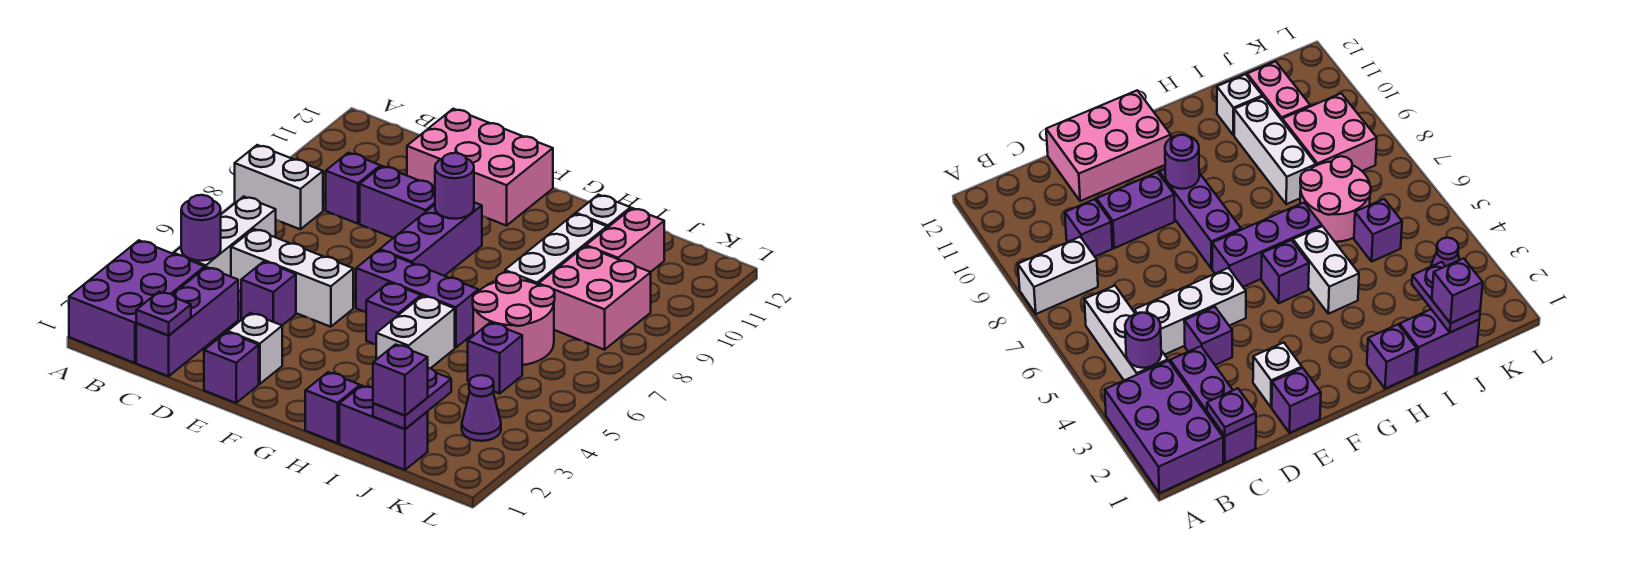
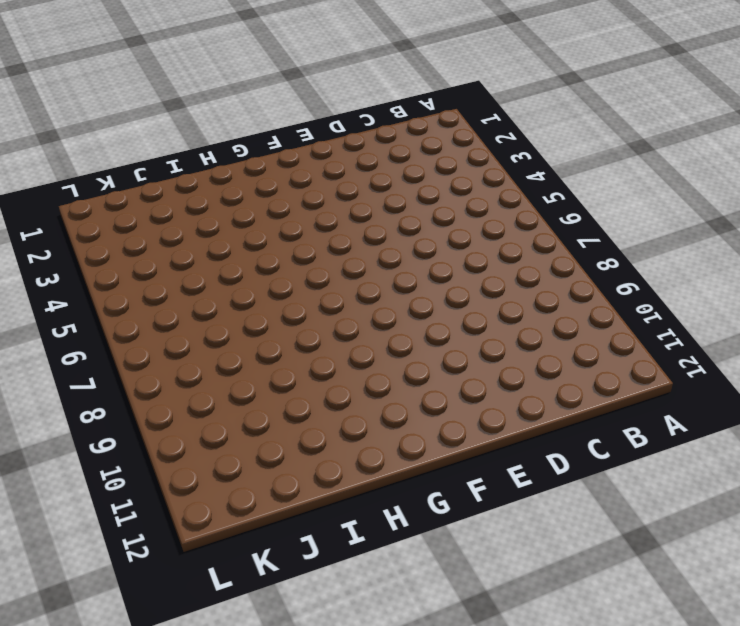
none -> purple brick A1:B3 level 1
none -> white brick A8:B8 level 1
none -> white brick B4:B6 level 1

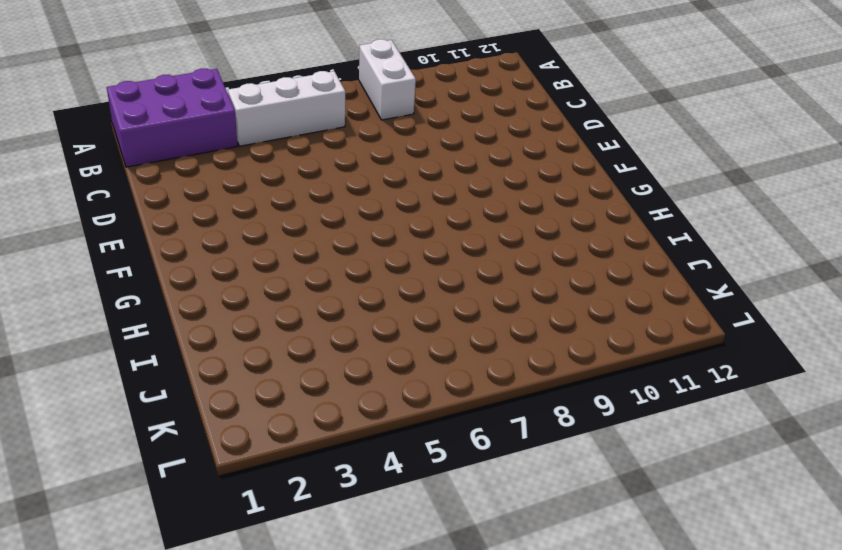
none -> purple brick C1:C3 level 1
none -> white brick C5:E5 level 1
none -> purple brick C9 level 1

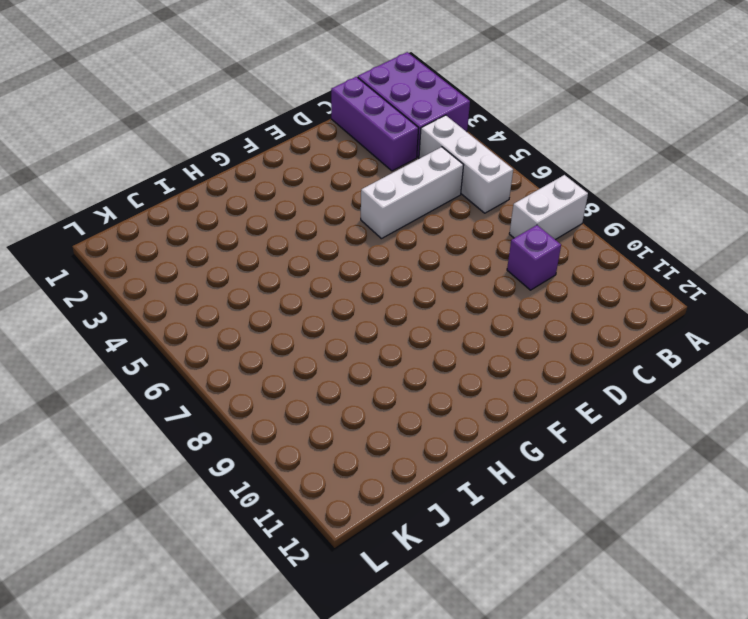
none -> purple brick D4 level 1
none -> purple brick D9:E9 level 1
none -> pink brick D11:F12 level 1

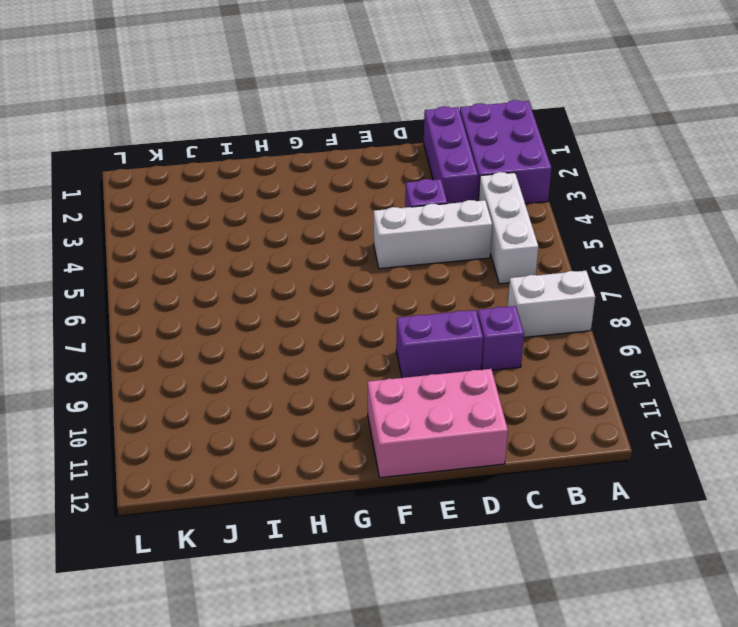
none -> purple brick E1 level 1
none -> white brick E2 level 1
none -> purple brick F6:H6 level 1

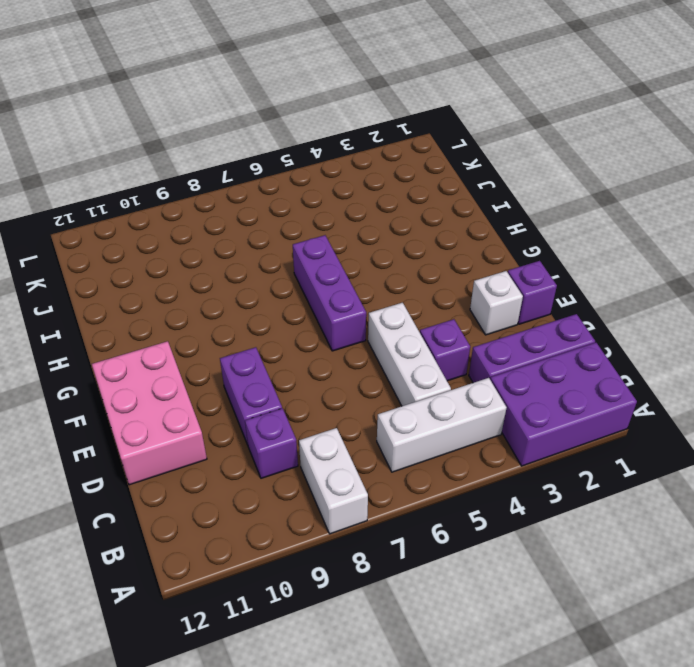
none -> purple brick F7:F9 level 1
none -> purple brick G5 level 1
none -> purple brick H1 level 1

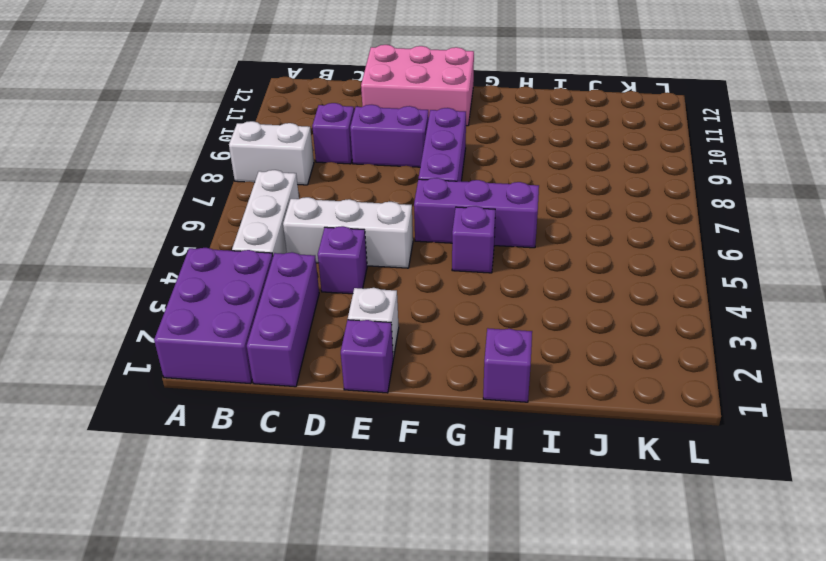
none -> white brick H4:H5 level 1
none -> purple brick I1:J1 level 1
none -> pink round brick I6:J7 level 1

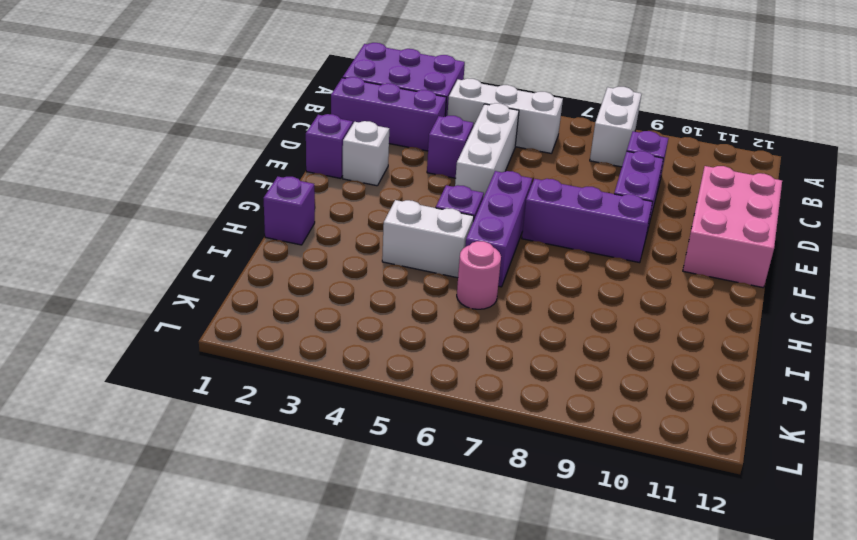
pink round brick I6 level 1 -> pink round brick I6:J7 level 1
none -> purple brick I1:J1 level 1
none -> white brick I8:I10 level 1
none -> white brick I11 level 1

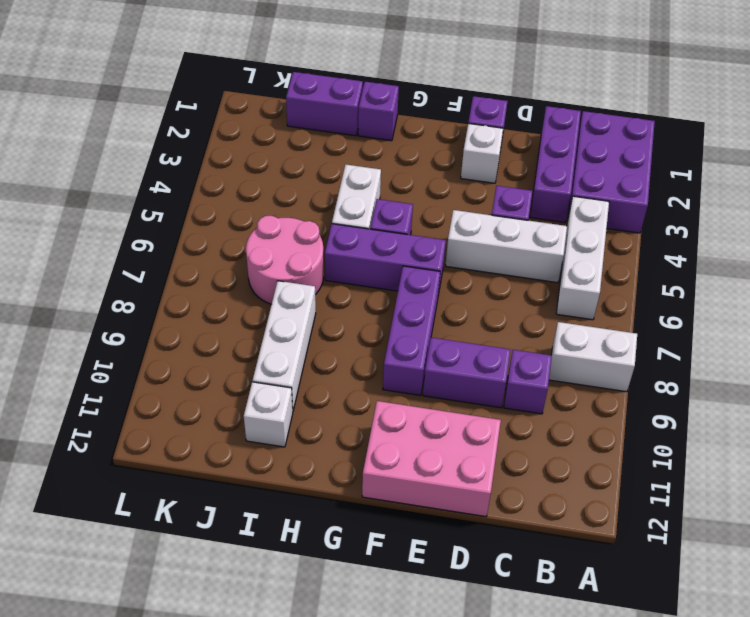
none -> purple brick J5 level 1
none -> pink brick J8:K9 level 1
none -> pink brick J10:J11 level 1

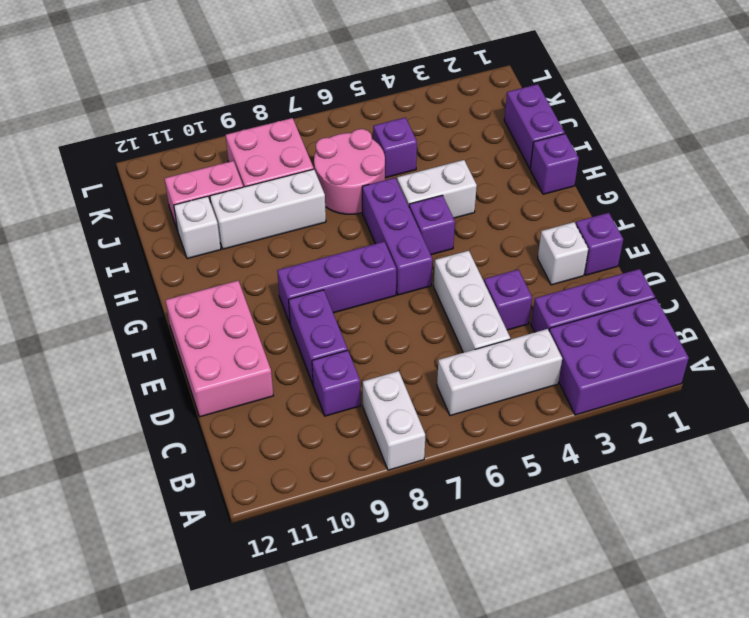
none -> purple cone K3 level 1
none -> purple round brick B4 level 2
none -> purple plate C1 level 2

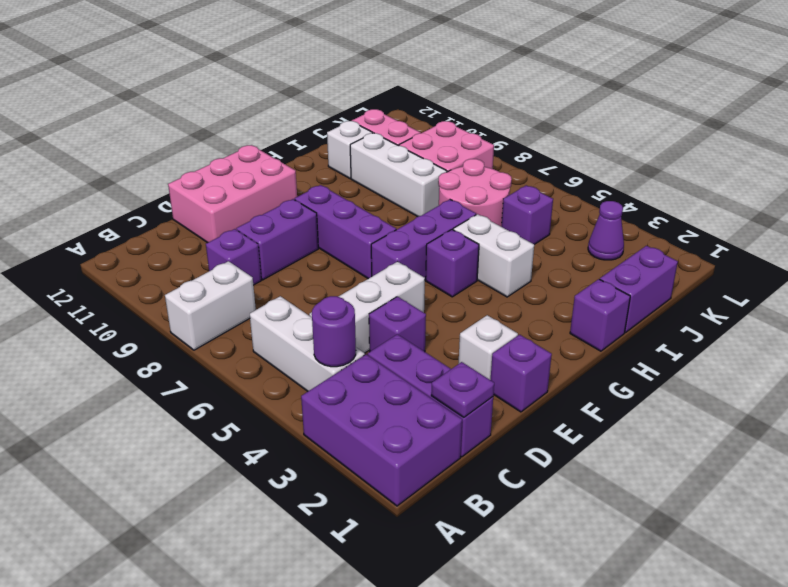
none -> purple round brick F9 level 2
none -> purple plate J1:J2 level 2
none -> purple brick J1 level 3

